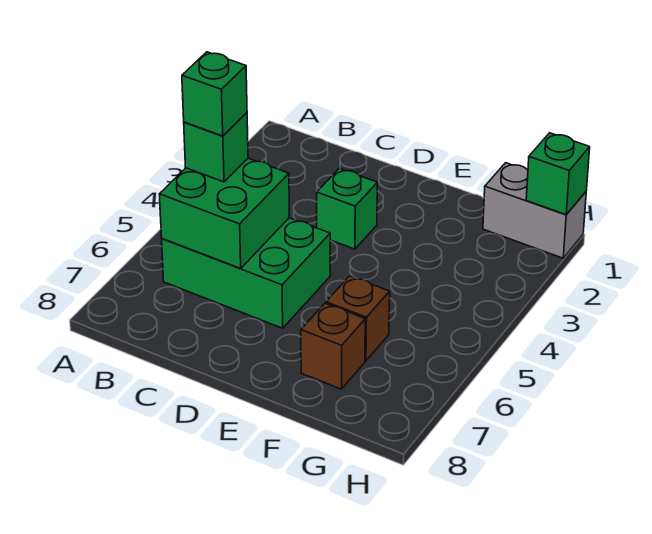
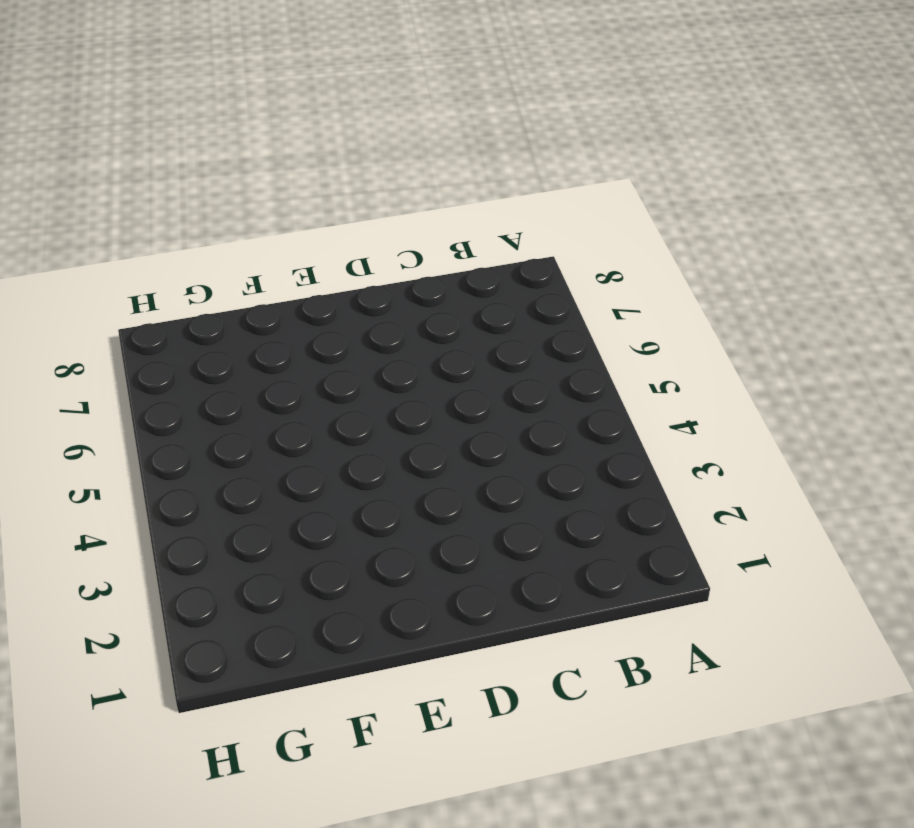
none -> green brick B5:D6 level 1
none -> green brick D3 level 1

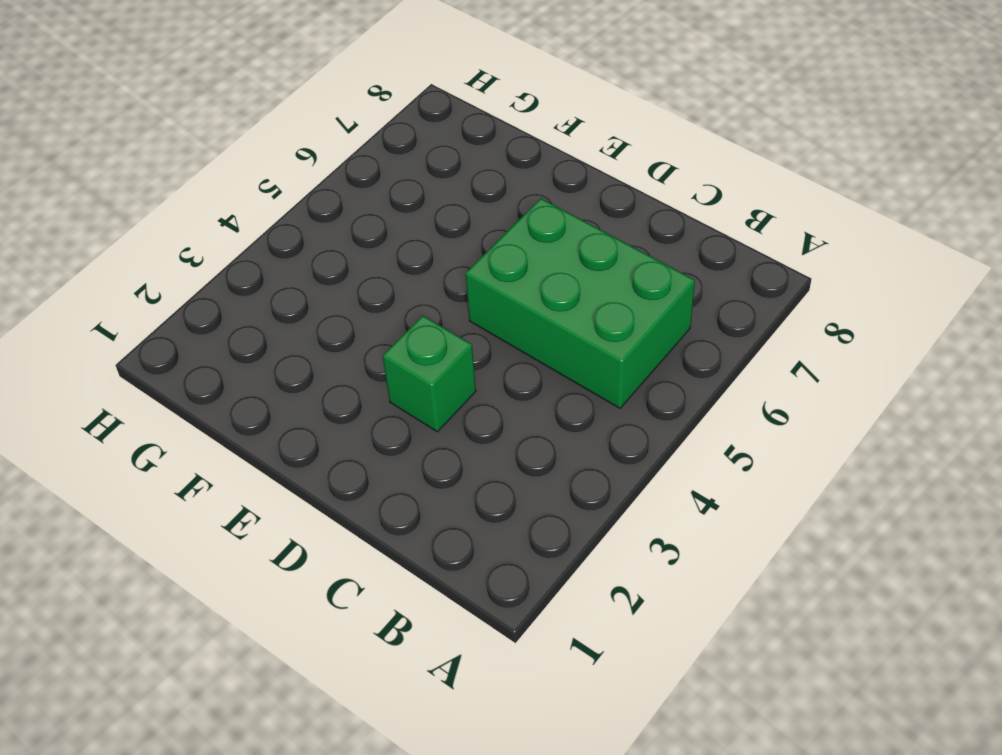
none -> brown brick F6 level 1
none -> brown brick F7 level 1

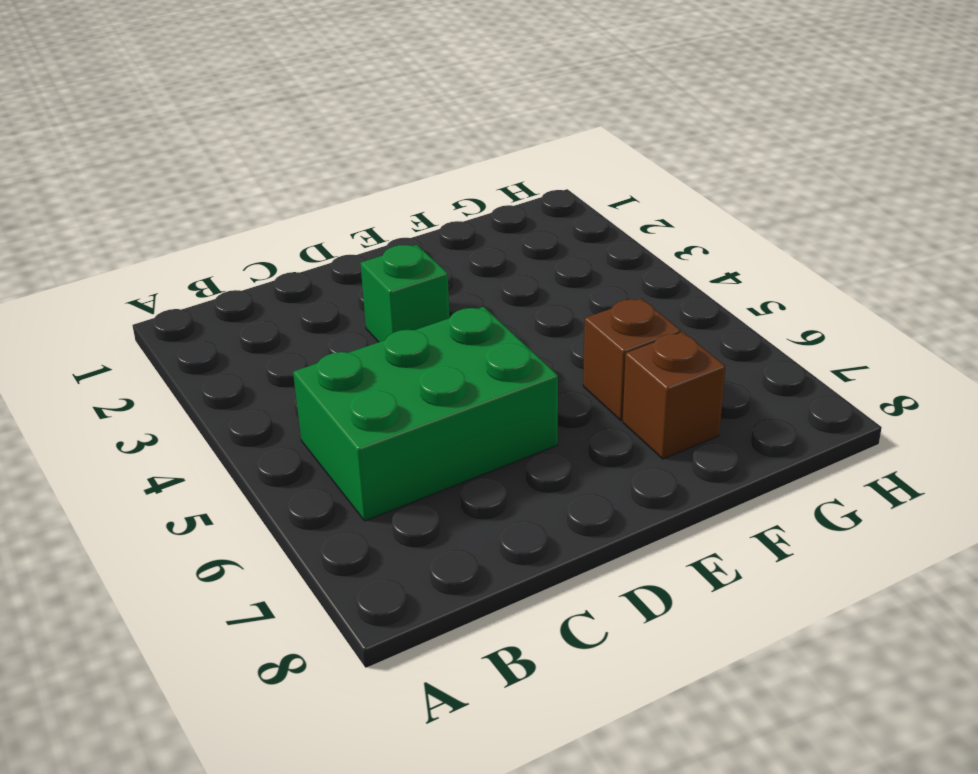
none -> grey brick G1:H1 level 1
none -> green brick B5:C6 level 2

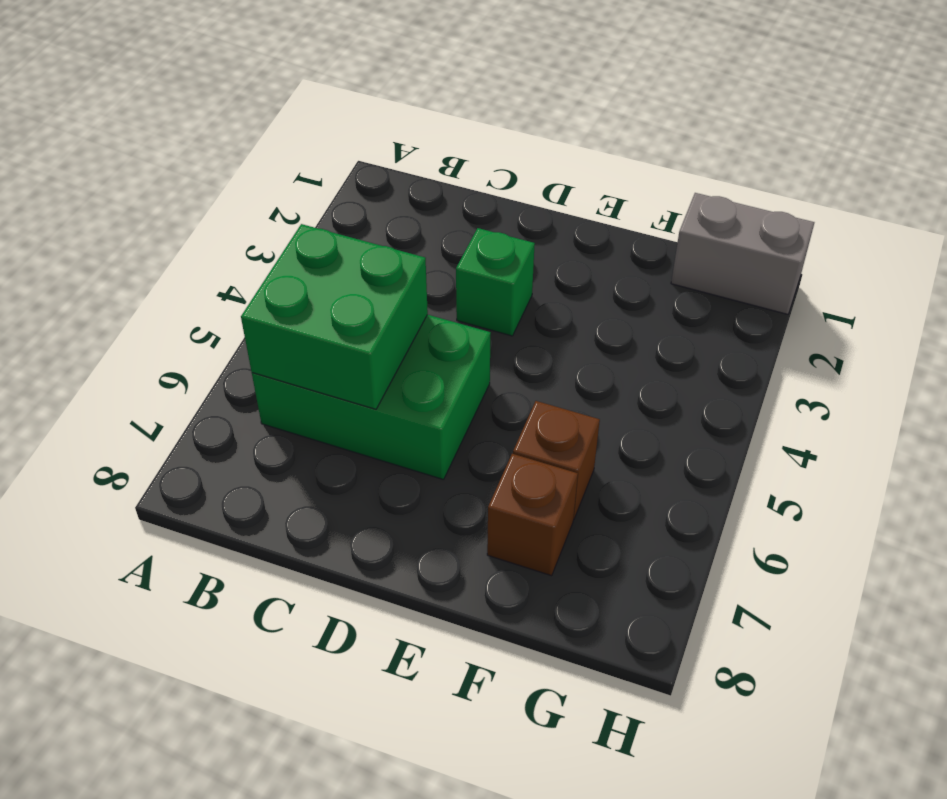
none -> green brick H1 level 2
none -> green brick B5 level 3

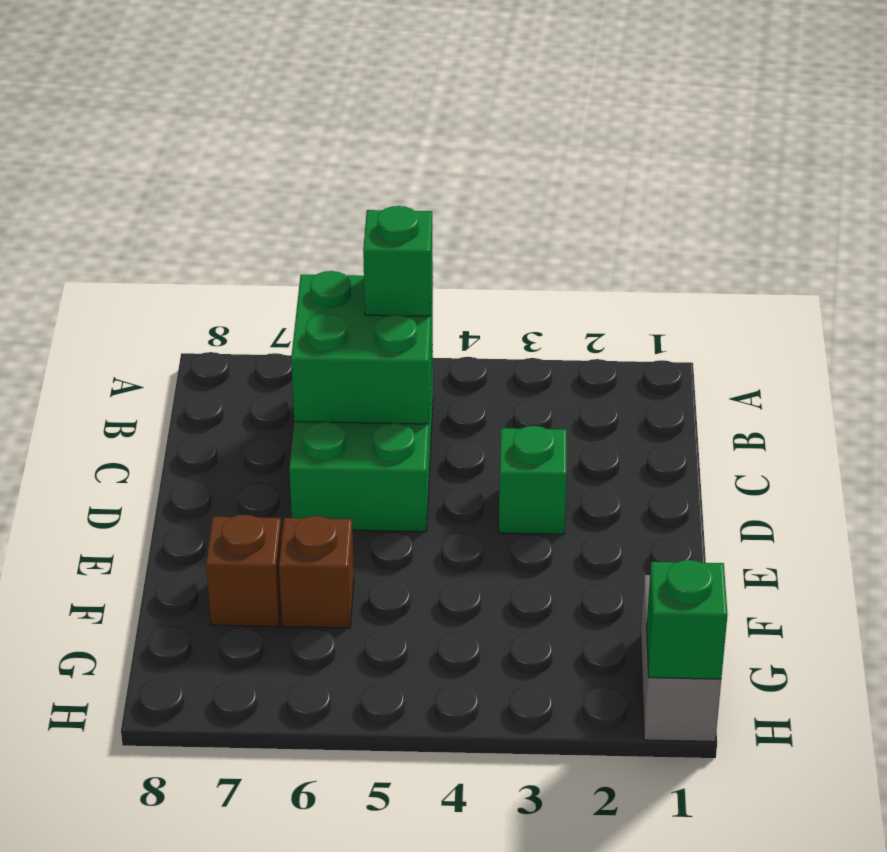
none -> green brick B5 level 4

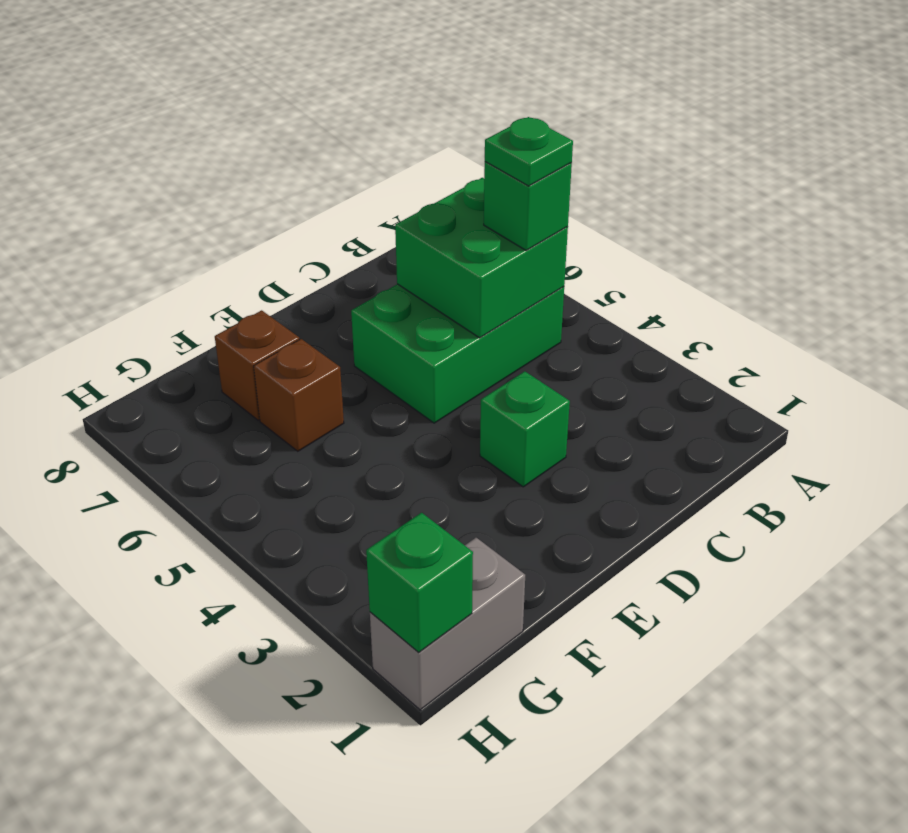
green plate B5 level 4 -> green brick B5 level 4

